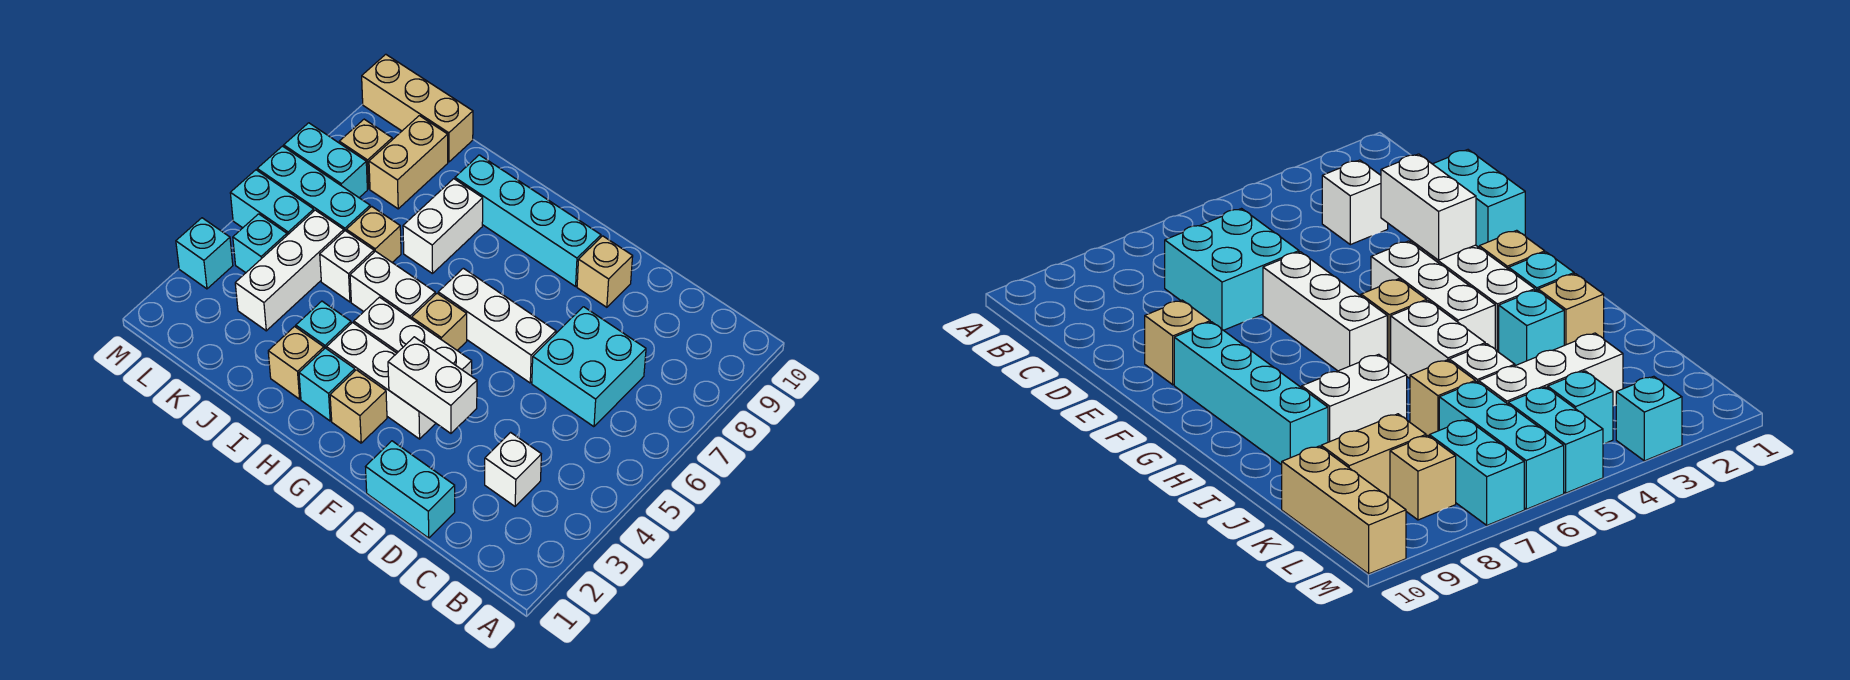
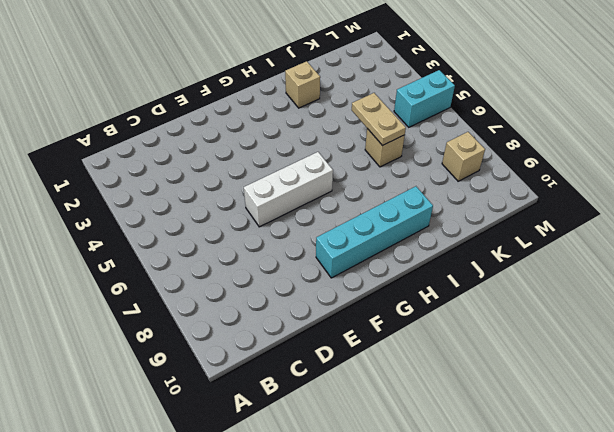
tan plate J5:J6 level 2 -> none
none -> white brick C3 level 1
none -> cyan brick C6:D7 level 1
none -> cyan brick D1:E1 level 1

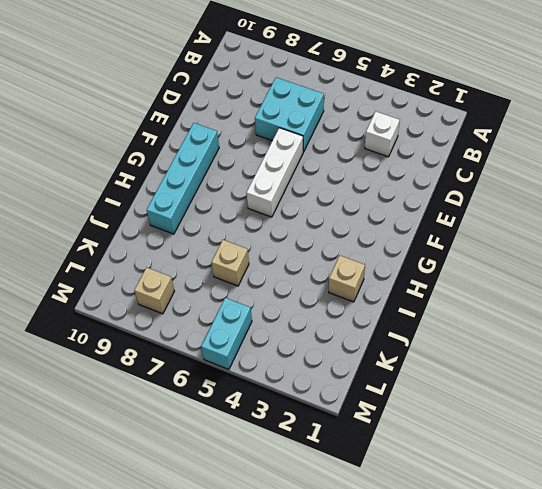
none -> cyan brick D1:E1 level 1
none -> tan brick E9 level 1
none -> white brick F3:H3 level 1

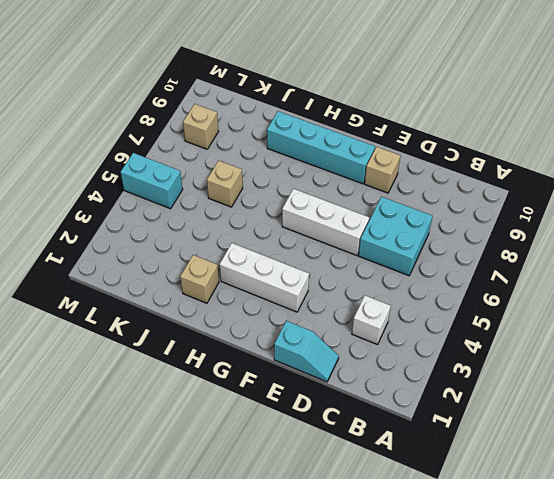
cyan slope D1:E1 level 1 top E -> cyan brick D1:E1 level 1
none -> white brick F4:H4 level 1
none -> tan brick G2 level 1
none -> tan brick G5 level 1

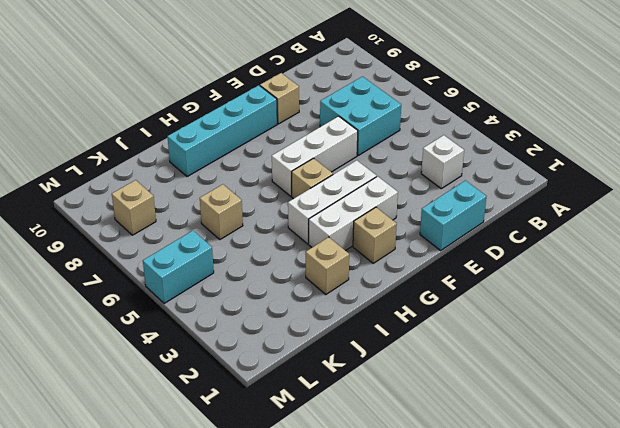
none -> cyan brick H2 level 1
none -> white brick H5:I5 level 1
none -> cyan brick I3 level 1

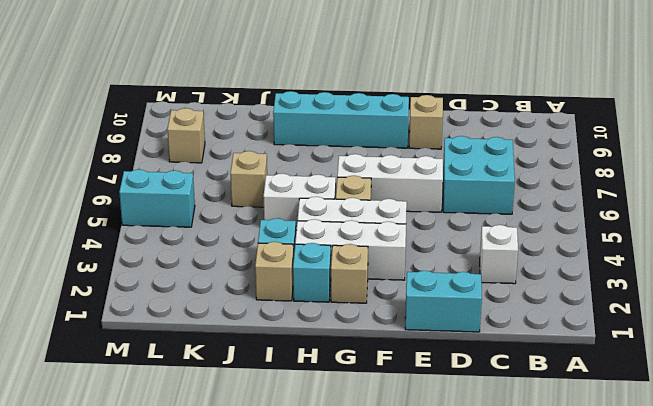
none -> white brick I7:I8 level 1
none -> white brick J5 level 1
none -> white brick K3:K5 level 1

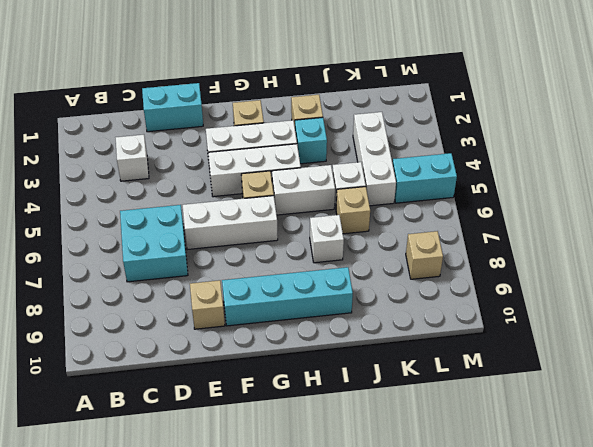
white brick I7 level 1 -> white brick I7:I8 level 1
none -> cyan brick H2 level 1
none -> cyan brick K6:M6 level 1
none -> tan brick K8:K9 level 1

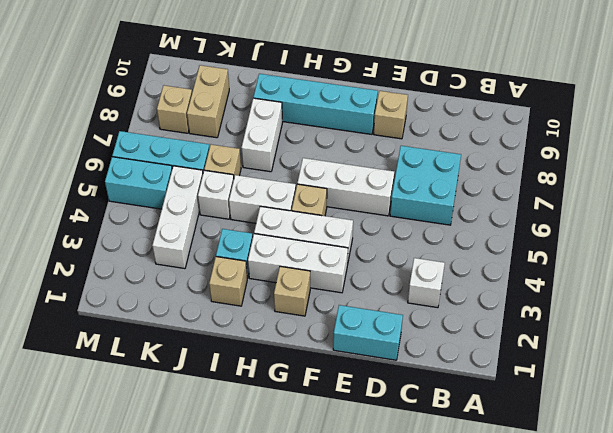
none -> cyan brick H2 level 1
none -> tan brick K10:M10 level 1
none -> cyan brick L4 level 1

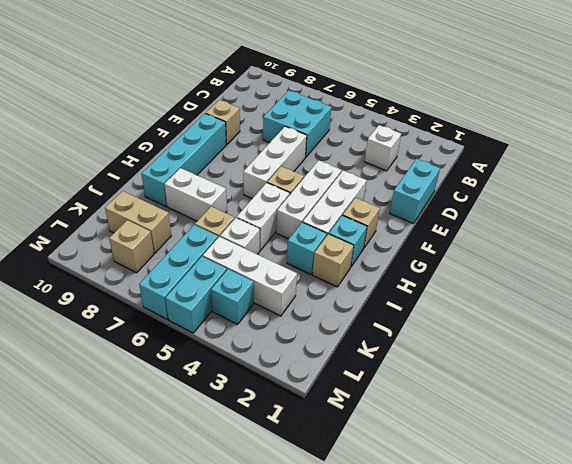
none -> tan brick K10:M10 level 1
none -> cyan brick L7:M7 level 1
none -> cyan brick M3 level 1

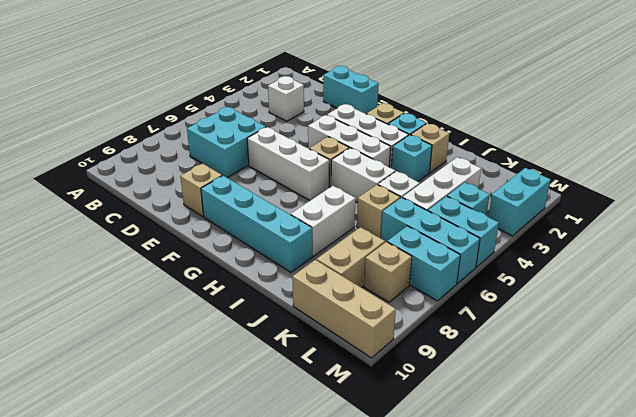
cyan brick M2:M3 level 1 -> cyan brick M3 level 1
none -> white brick E3:F3 level 2

